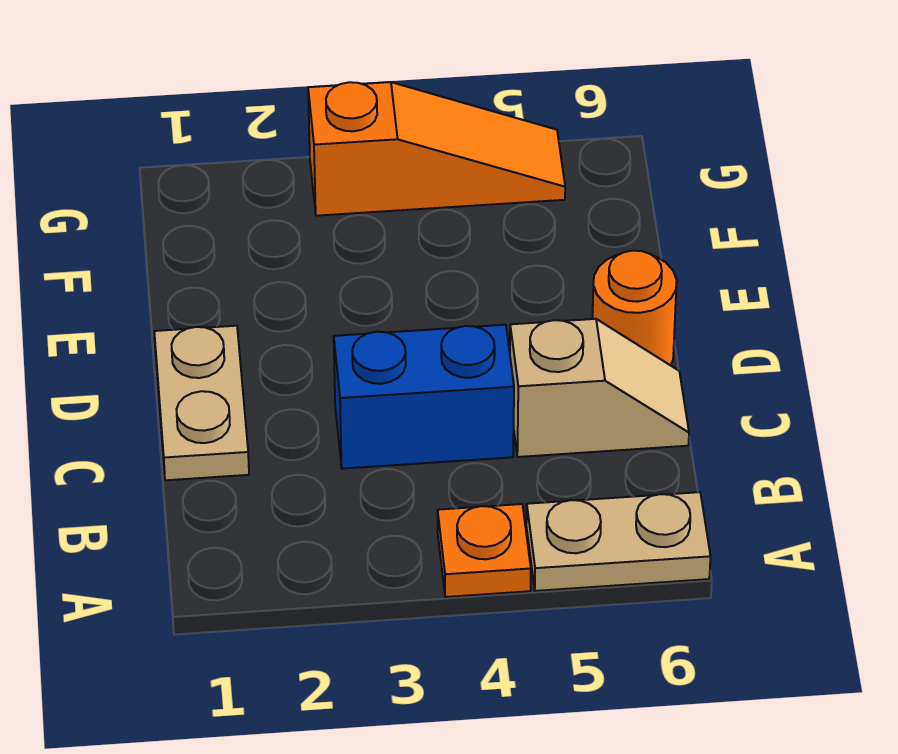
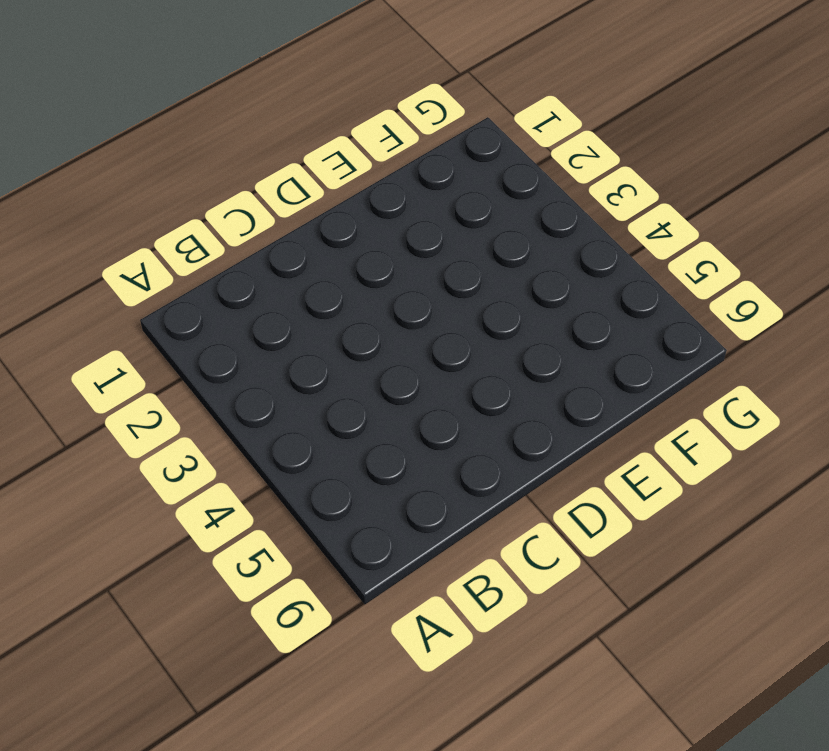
none -> orange plate A4 level 1
none -> tan plate A5:A6 level 1

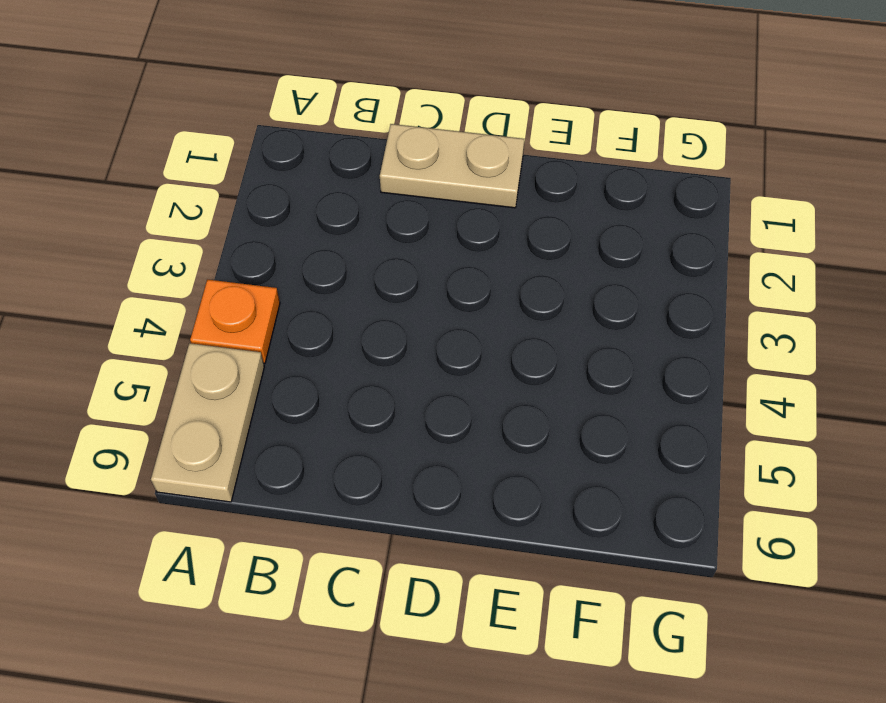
none -> blue brick C3:C4 level 1
none -> tan slope C5:C6 level 1 top 5

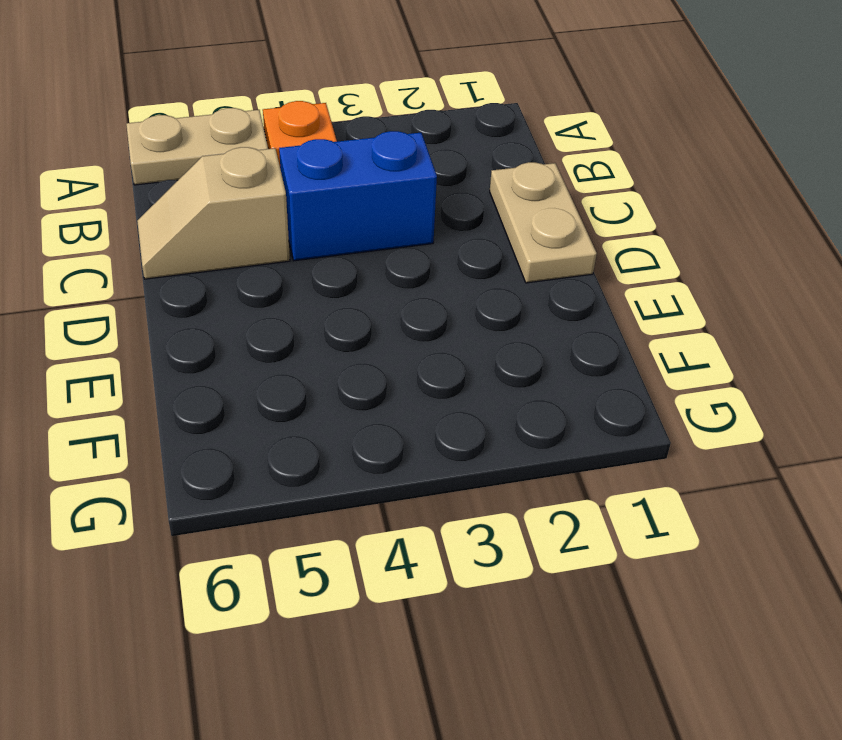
none -> orange round brick D6 level 1
none -> orange slope G3:G5 level 1 top 3

